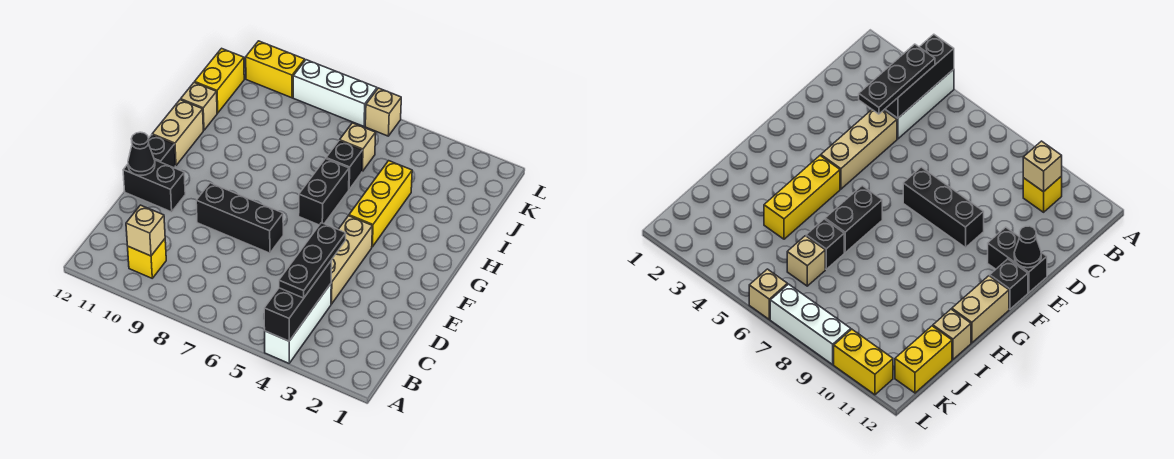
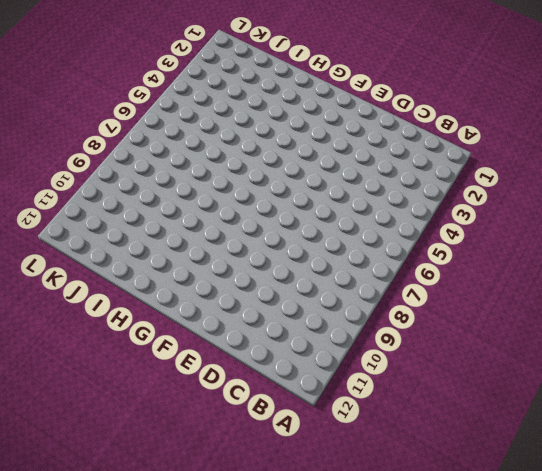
none -> white brick A4:C4 level 1
none -> yellow brick B10 level 1
none -> tan brick D4:F4 level 1

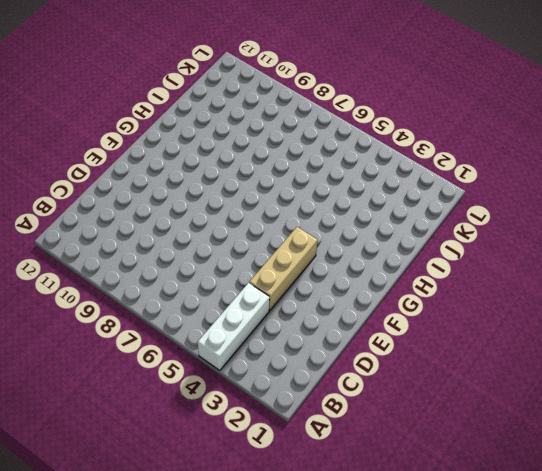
none -> yellow brick B10 level 1
none -> black brick E7:E9 level 1
none -> black brick E11:E12 level 1

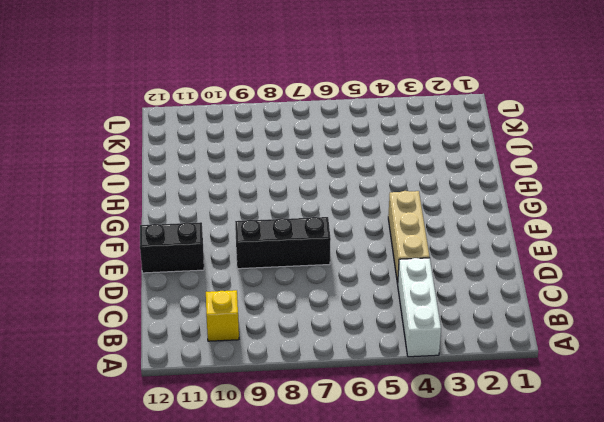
none -> black brick F12 level 1
none -> yellow brick G4:I4 level 1
none -> black brick G6:H6 level 1

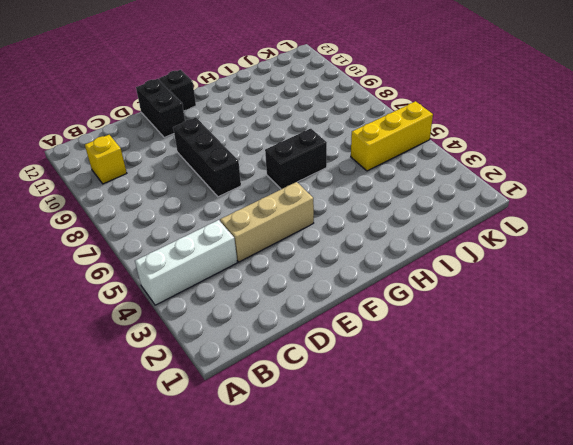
yellow brick J5:L5 level 1 -> yellow brick G4:I4 level 1
none -> tan brick G12:H12 level 1
none -> black brick I6 level 1
none -> tan brick I12 level 1

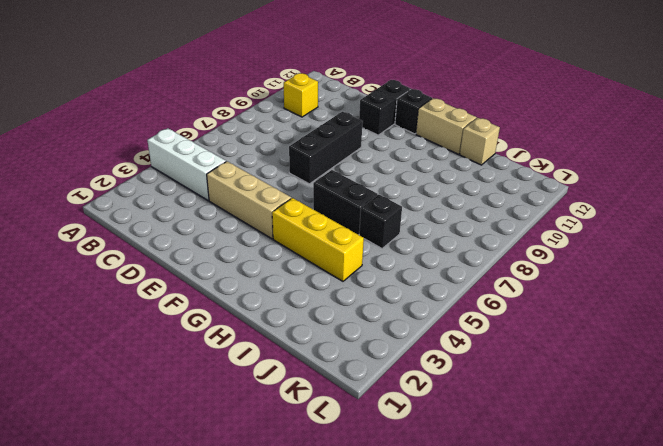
none -> tan brick J6 level 1
none -> yellow brick J12:K12 level 1
none -> tan brick L6 level 1

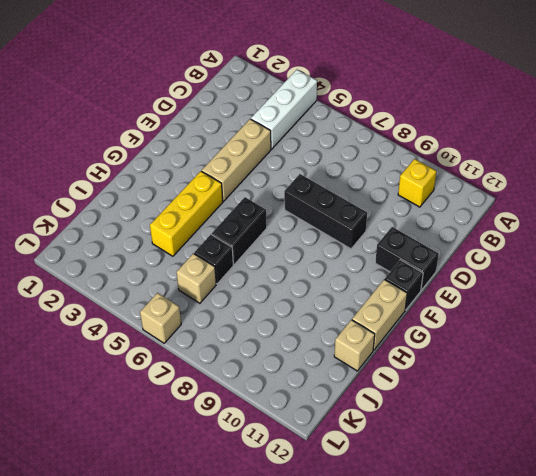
none -> yellow brick J12:K12 level 1
none -> white brick L7:L9 level 1
none -> yellow brick L10:L11 level 1

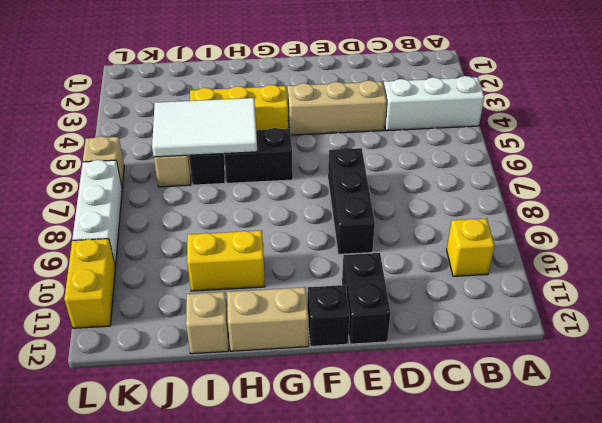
white tile H5:J6 level 2 -> none
yellow brick H10:I10 level 1 -> yellow brick J12:K12 level 1
none -> black brick A4:C4 level 2
none -> tan brick B10 level 2
none -> black cone E12 level 2

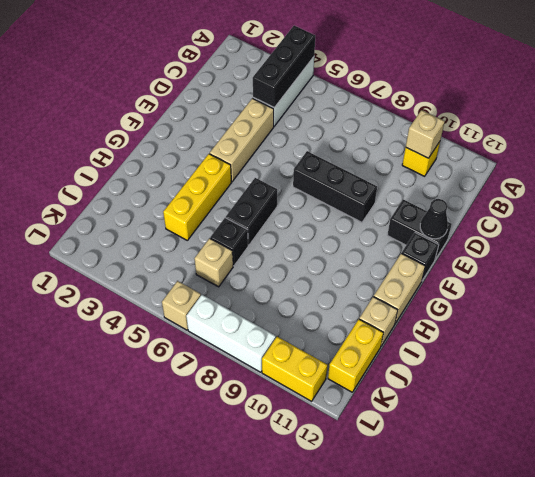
none -> black plate B4:D4 level 3

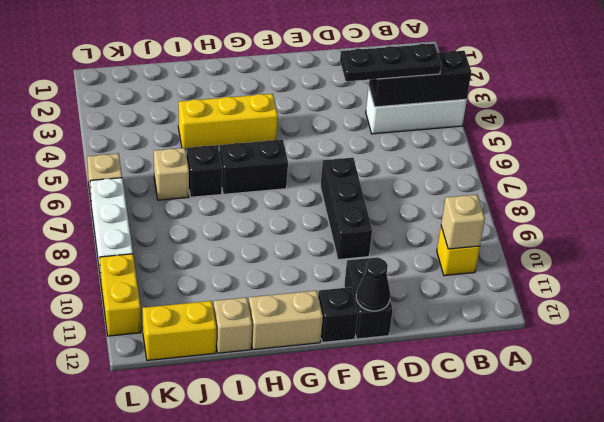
none -> tan brick D4:F4 level 1

